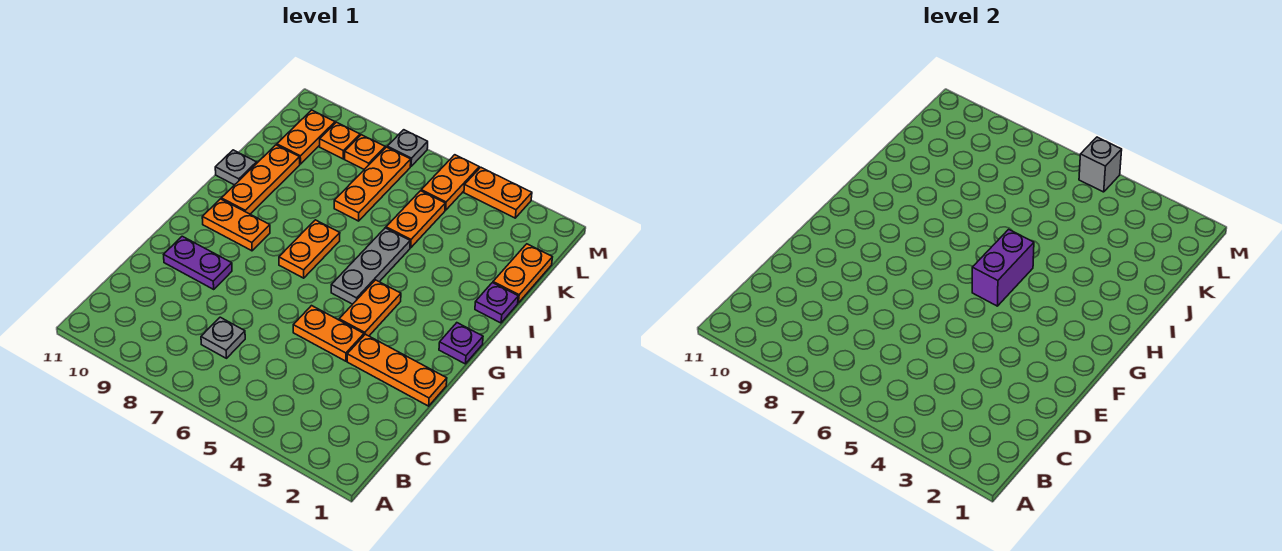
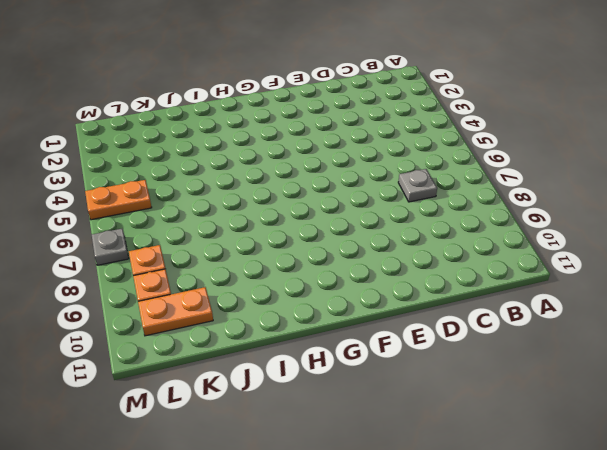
none -> orange plate E1:E3 level 1
none -> orange plate E4:E5 level 1
none -> purple plate E9:E10 level 1

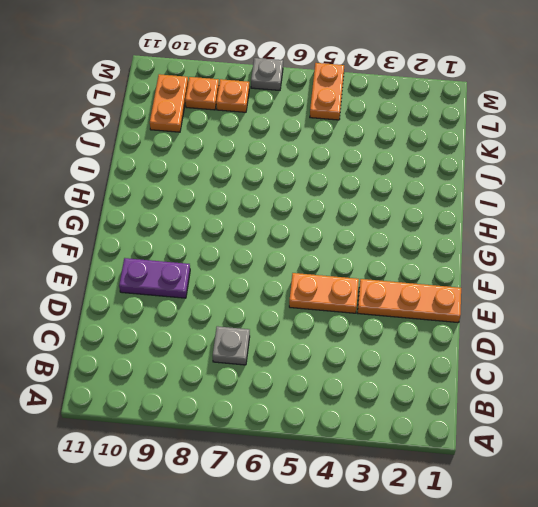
none -> orange plate F4:G4 level 1
none -> purple plate G1 level 1
none -> grey plate G5:I5 level 1

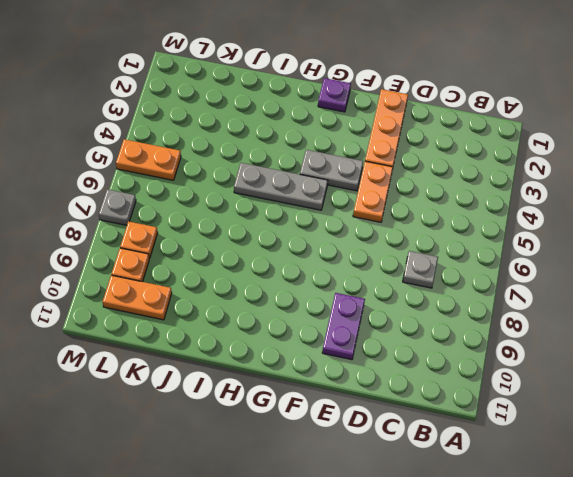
grey plate F4:G4 level 1 -> orange plate F4:G4 level 1
none -> orange plate G7:H7 level 1
none -> orange plate G9:G10 level 1
none -> orange plate H10:J10 level 1

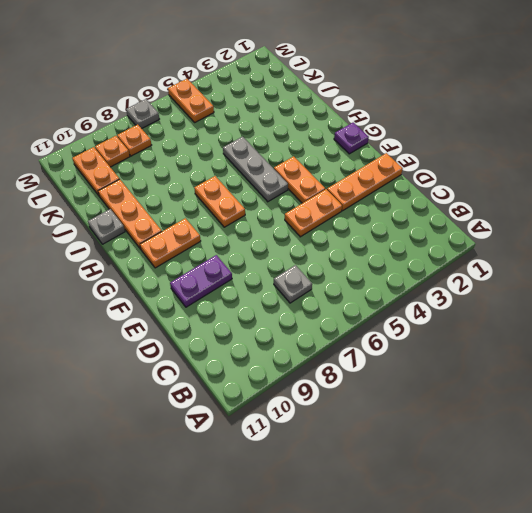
none -> purple plate I1 level 1
none -> orange plate J1:K1 level 1
none -> orange plate J5:K5 level 1

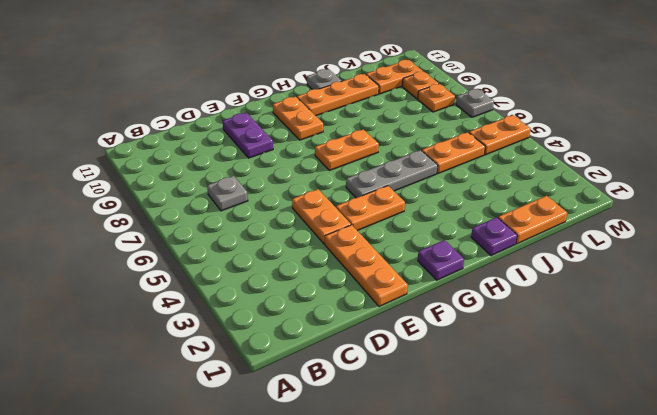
none -> orange plate J7:L7 level 1
none -> orange plate M3:M4 level 1
none -> purple brick G5:H5 level 2

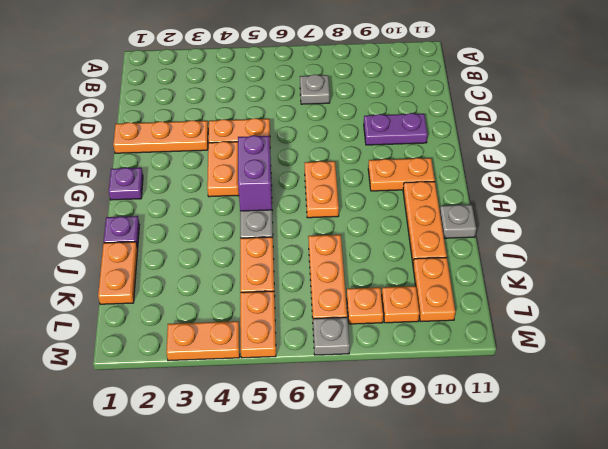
none -> grey brick M5 level 2

